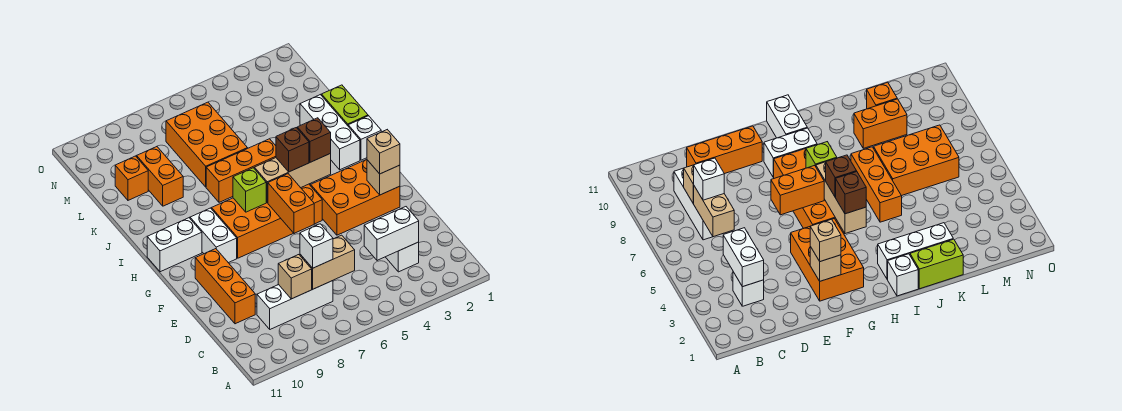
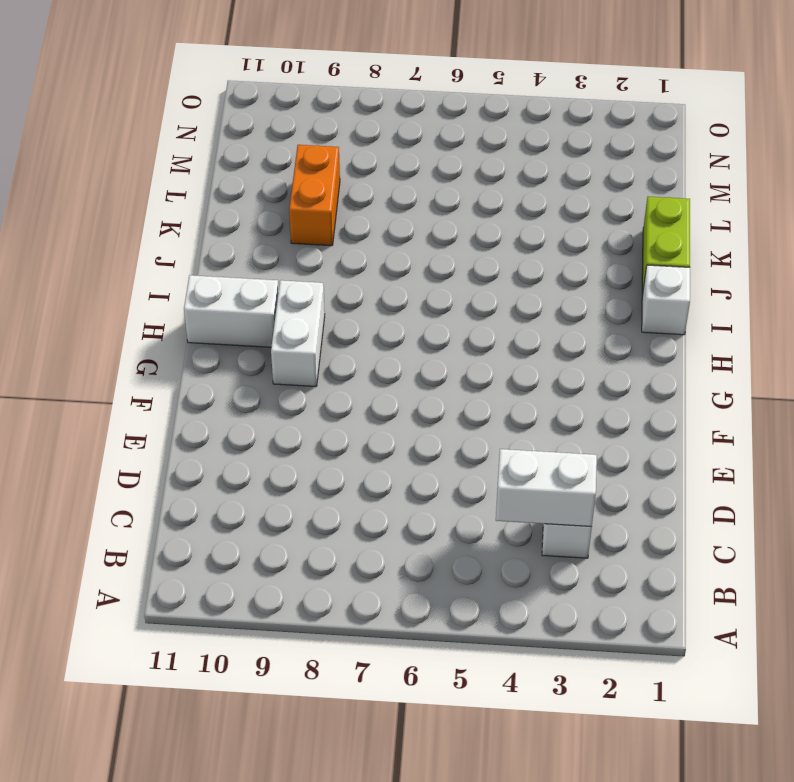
none -> white brick C7:C9 level 1
none -> orange brick D10:F10 level 1
none -> orange brick F2:G4 level 1

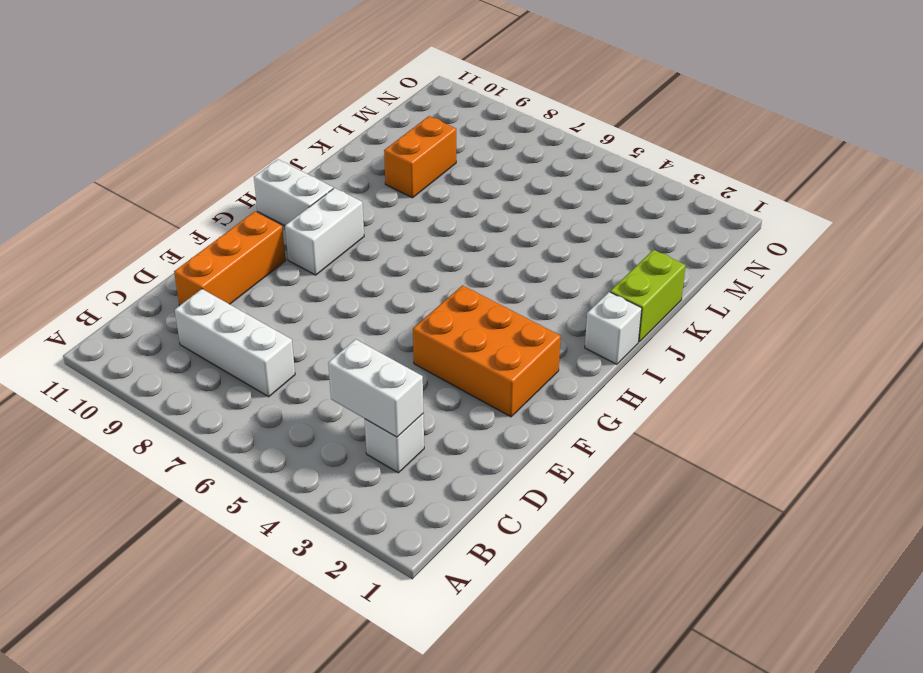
none -> orange brick G5:H8 level 1
none -> white brick I2:K2 level 1
none -> orange brick J5:J7 level 1

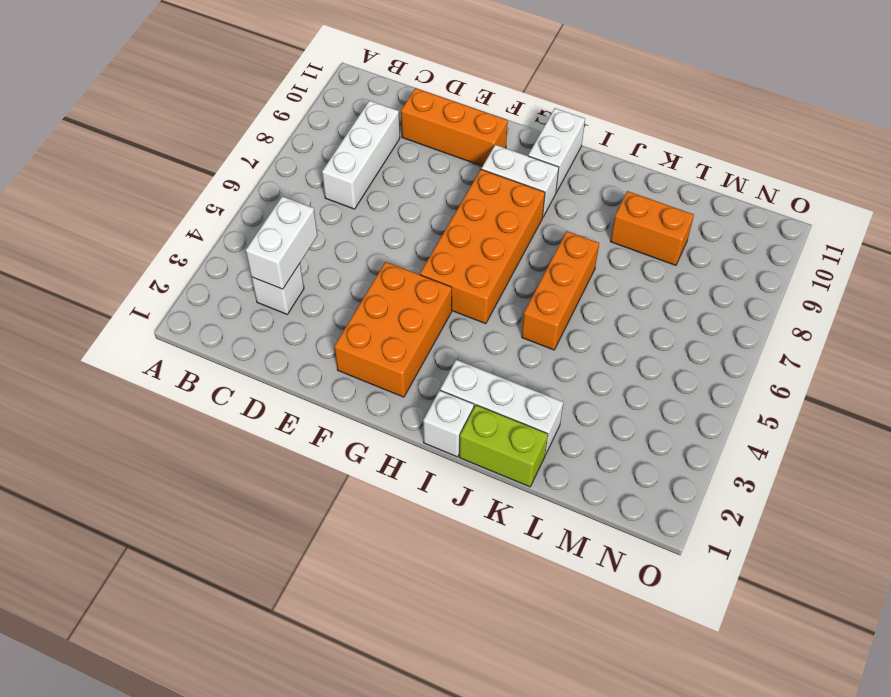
none -> orange brick K6:M7 level 1
none -> orange brick L10 level 1
none -> tan brick C6:C7 level 2

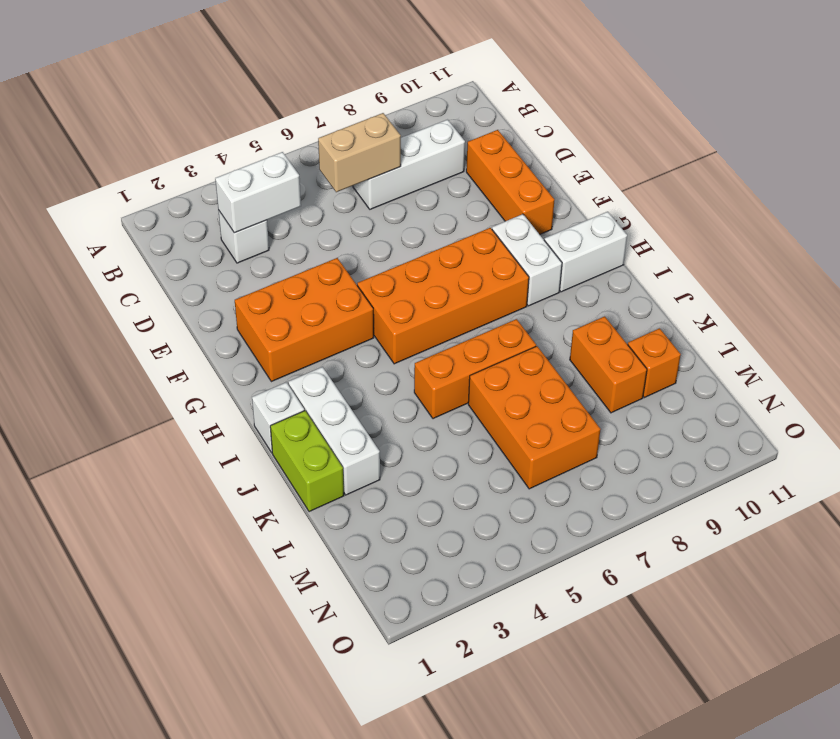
none -> tan brick C8 level 2
none -> tan brick F2 level 2
none -> orange brick F6:G6 level 2

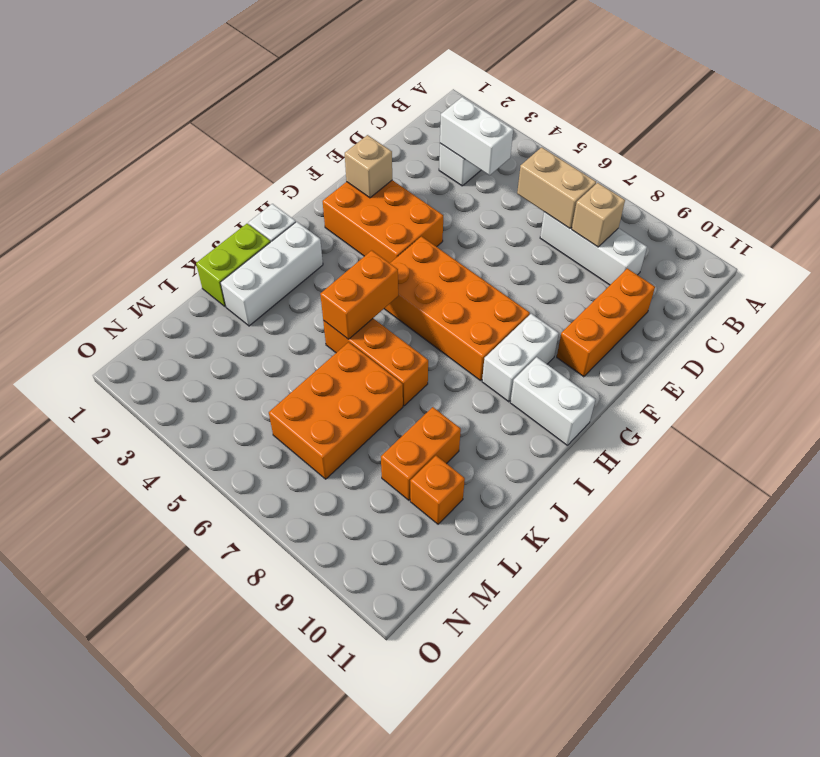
orange brick I5:J5 level 2 -> orange brick F6:G6 level 2
none -> tan brick H4:H6 level 2
none -> lime brick H7 level 2
none -> white brick C7 level 3

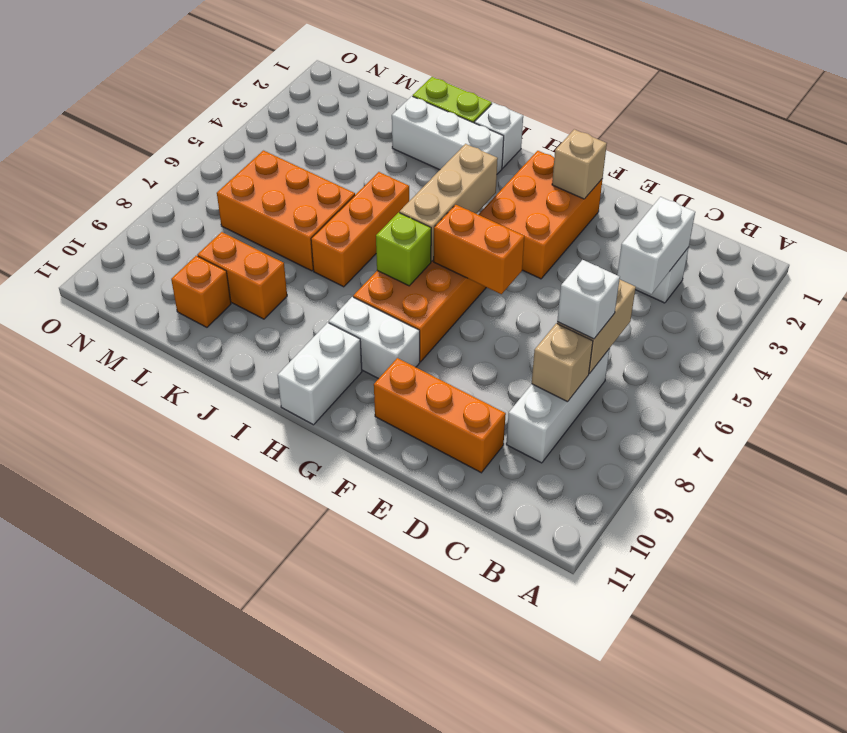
none -> tan brick F2 level 3
none -> brown brick H4 level 3
none -> brown brick H5 level 3

